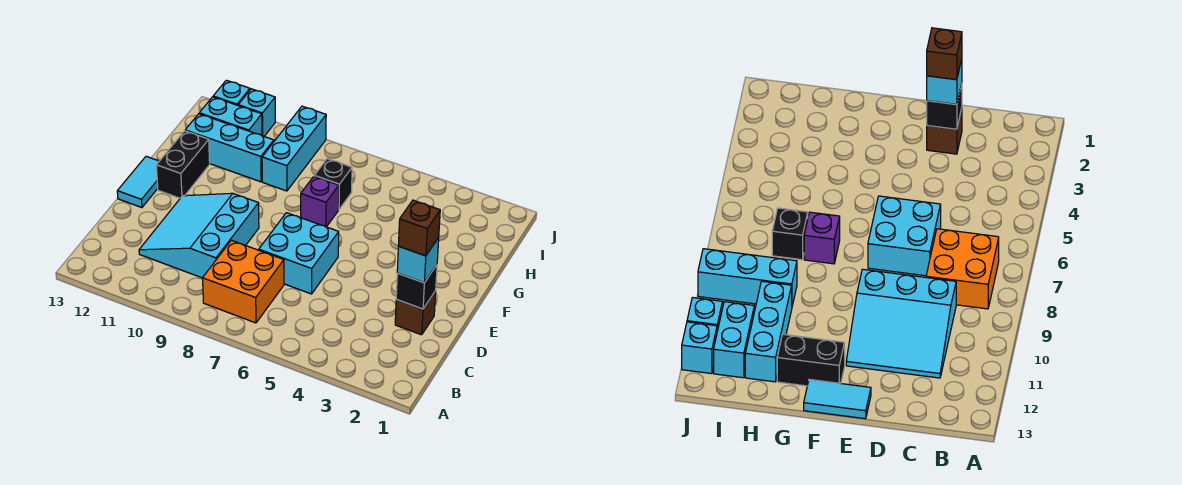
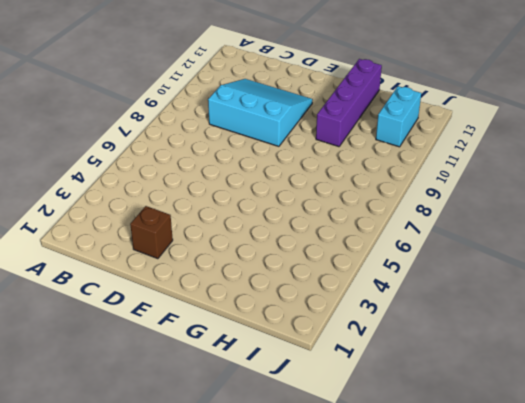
purple brick G10:G13 level 1 -> black brick F12:G12 level 1
none -> orange brick B7:C8 level 1
none -> cyan brick D6:E7 level 1
none -> cyan tile E13:F13 level 1

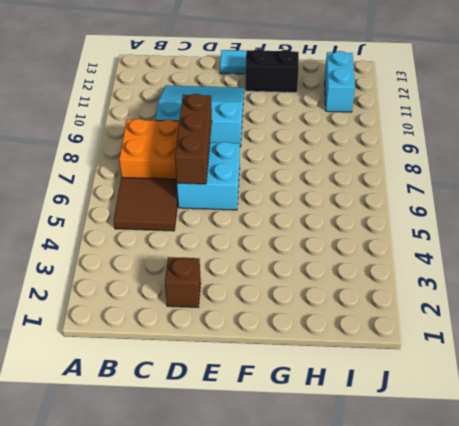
brown tile B5:C6 level 1 -> none
brown brick D6:D8 level 2 -> none
none -> purple brick G7 level 1
none -> black brick H7 level 1
none -> cyan brick H9:J9 level 1

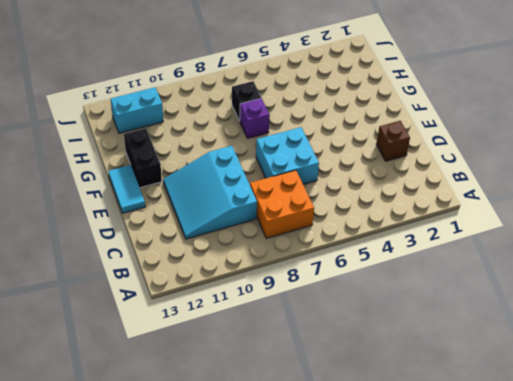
none -> cyan brick H9:J9 level 1
none -> cyan brick H10:H12 level 1
none -> cyan brick J11 level 1

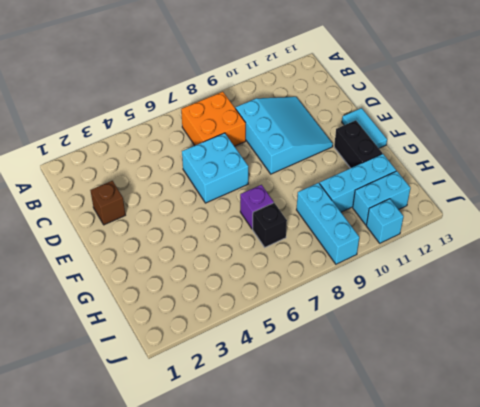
none -> cyan brick J12 level 1
none -> black brick D2 level 2
none -> cyan brick D2 level 3

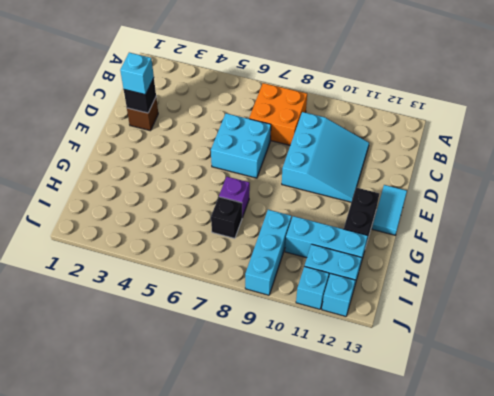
none -> brown brick D2 level 4

